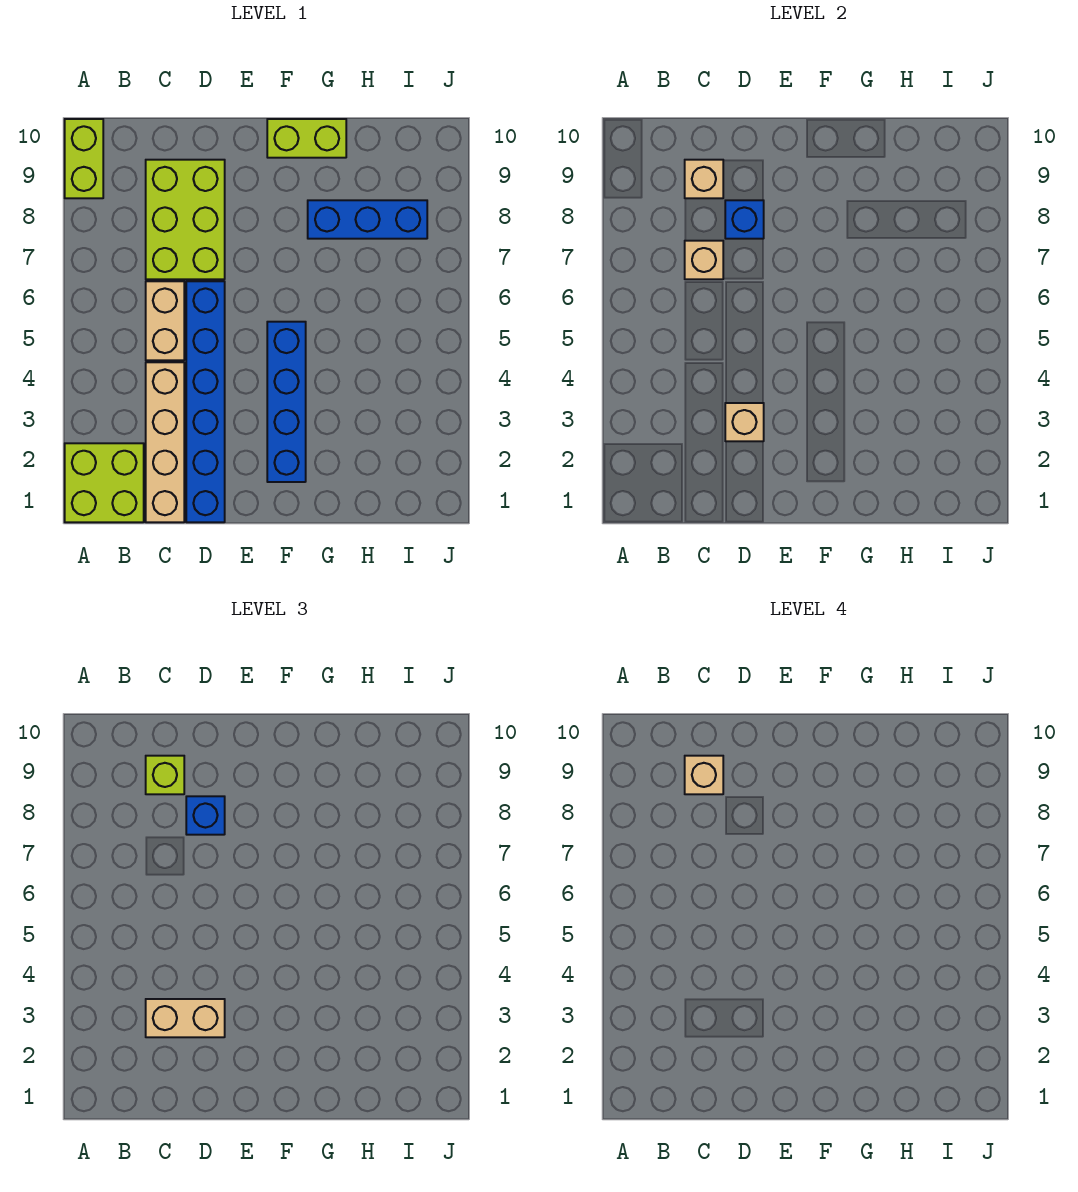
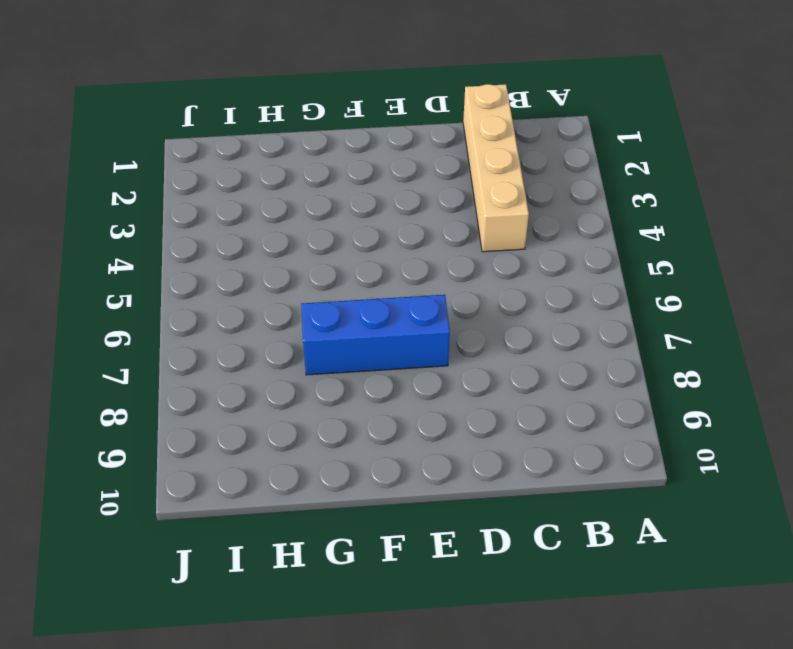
blue brick E7:G7 level 1 -> blue brick G8:I8 level 1
none -> lime brick A1:B2 level 1
none -> lime brick A9:A10 level 1
none -> tan brick C5:C6 level 1

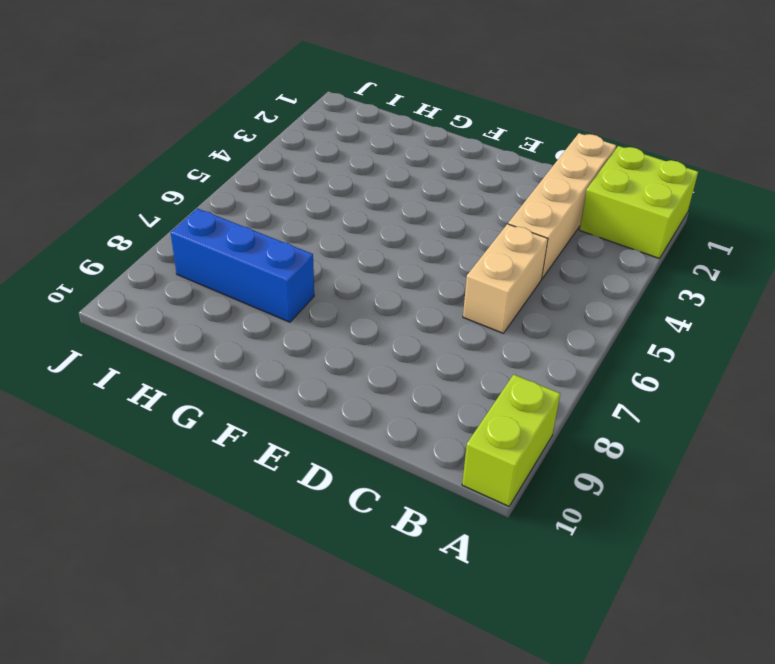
none -> lime brick C7:D9 level 1
none -> blue brick D1:D6 level 1
none -> blue brick F2:F5 level 1

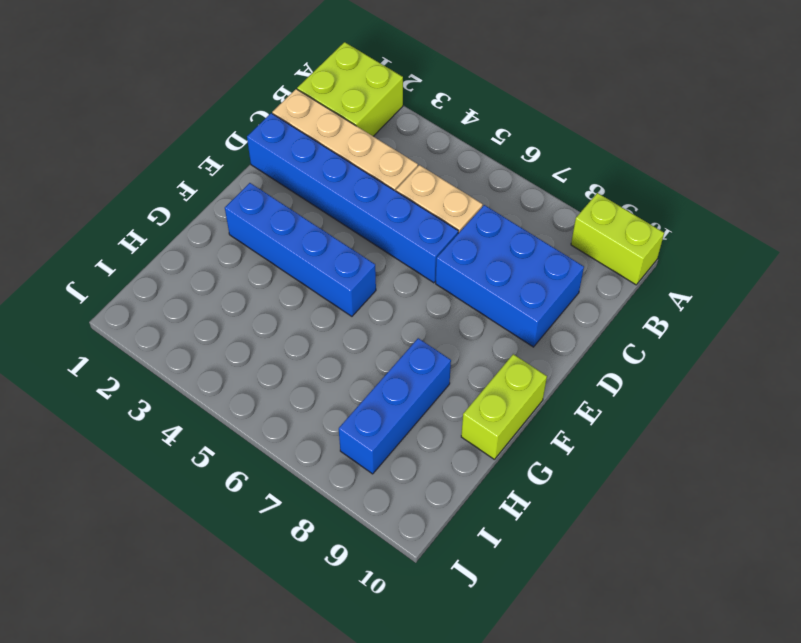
blue brick C7:D9 level 1 -> lime brick C7:D9 level 1
none -> tan brick C7 level 2
none -> tan brick C9 level 2
none -> tan brick D3 level 2

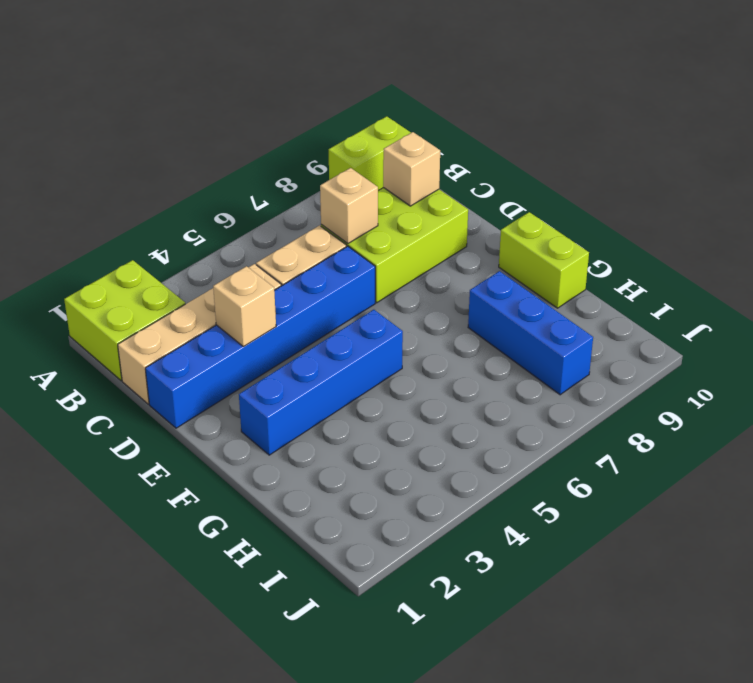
none -> blue brick D8 level 2
none -> tan brick C3:D3 level 3
none -> lime brick C9 level 3

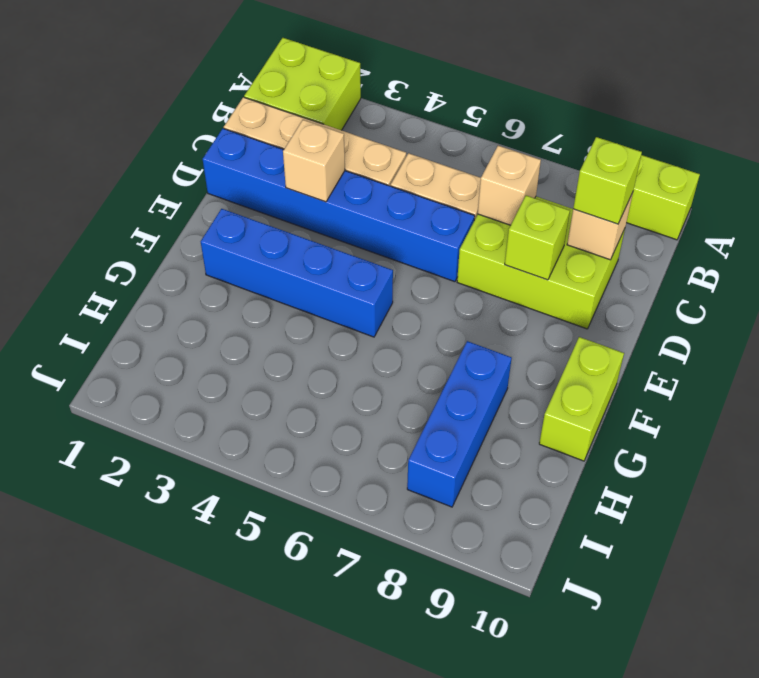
lime brick D8 level 2 -> blue brick D8 level 2
none -> tan brick C3:D3 level 3
none -> blue brick D8 level 3
none -> tan brick C9 level 4

